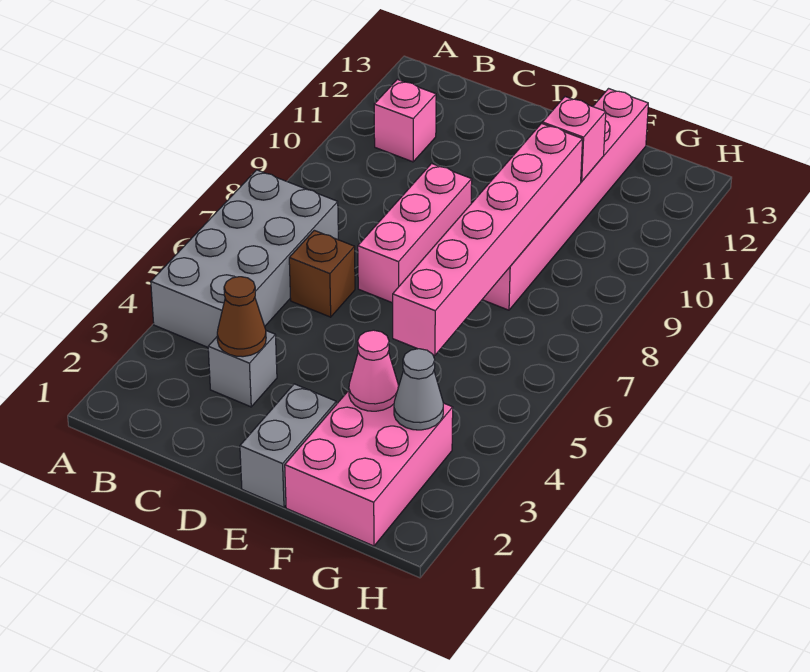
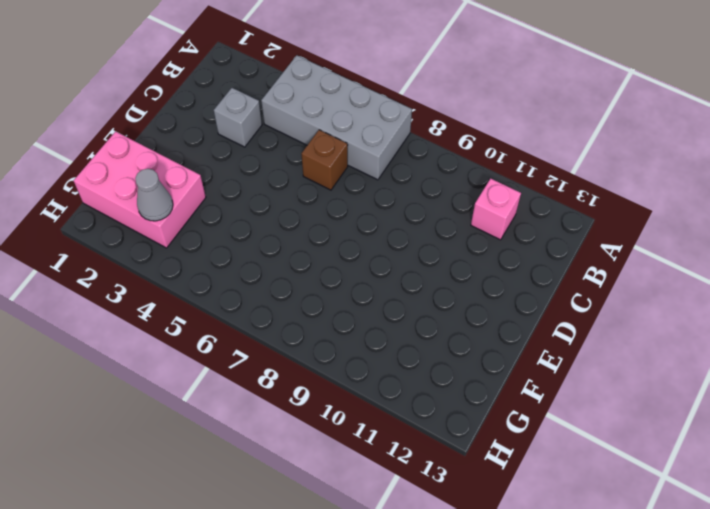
none -> pink brick D7:D9 level 1
none -> grey brick E1:E2 level 1
none -> pink brick F8:F13 level 1

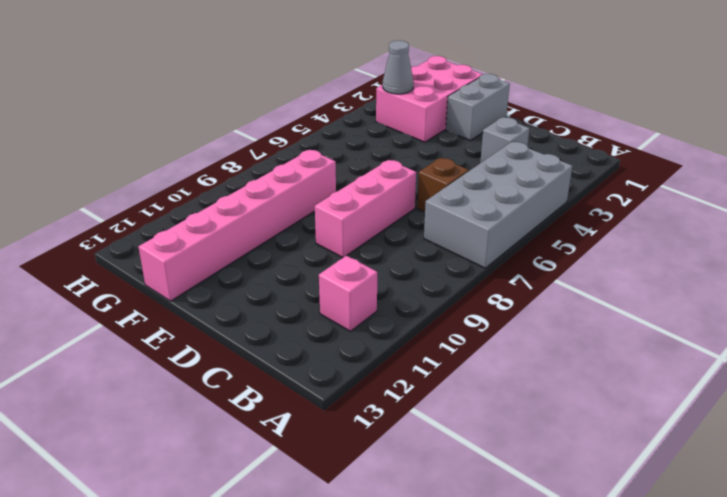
none -> brown cone C3 level 2
none -> pink cone F3 level 2
none -> pink brick F5:F10 level 2

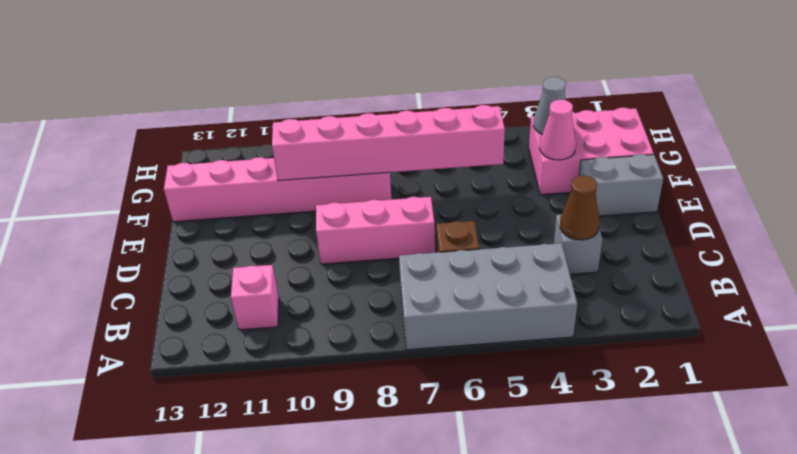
none -> pink brick F11 level 2

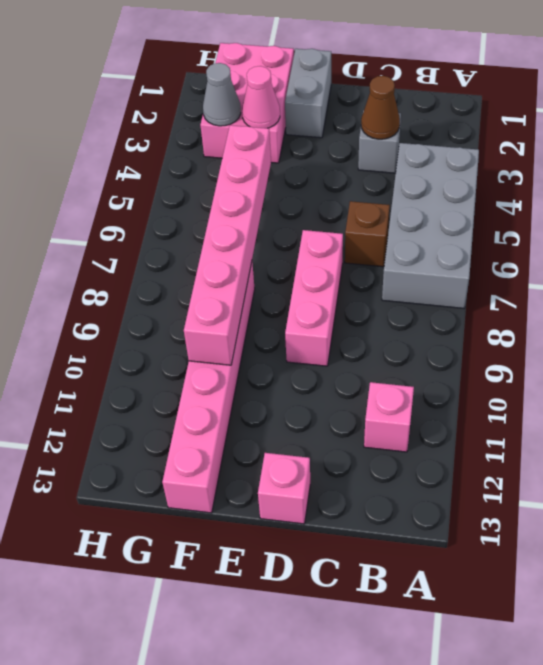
pink brick D13 level 1 -> pink brick F11 level 2

